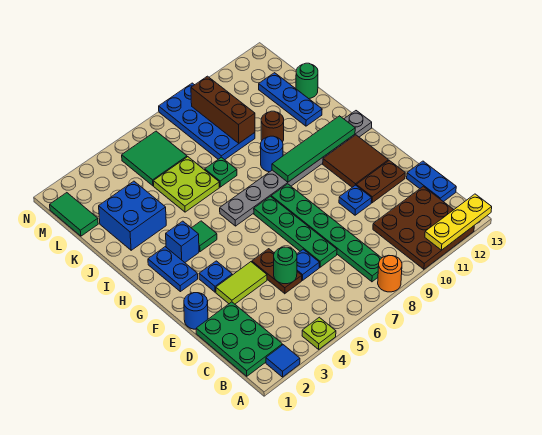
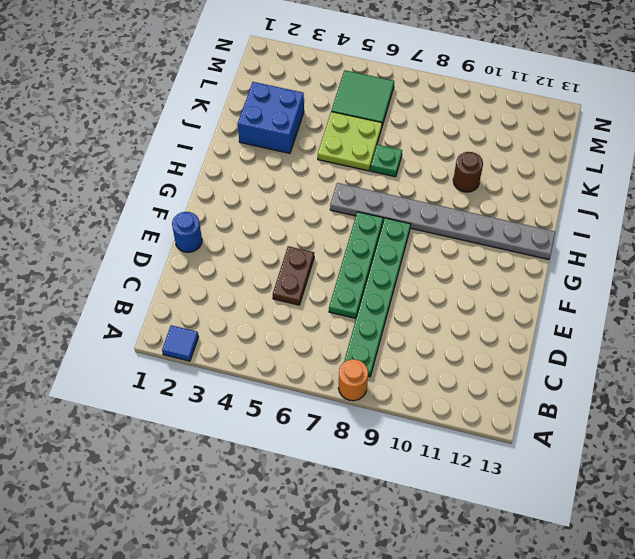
none -> lime plate A4 level 1
none -> brown plate A10:C12 level 1
none -> green plate B1:D2 level 1
none -> blue plate C13:D13 level 1

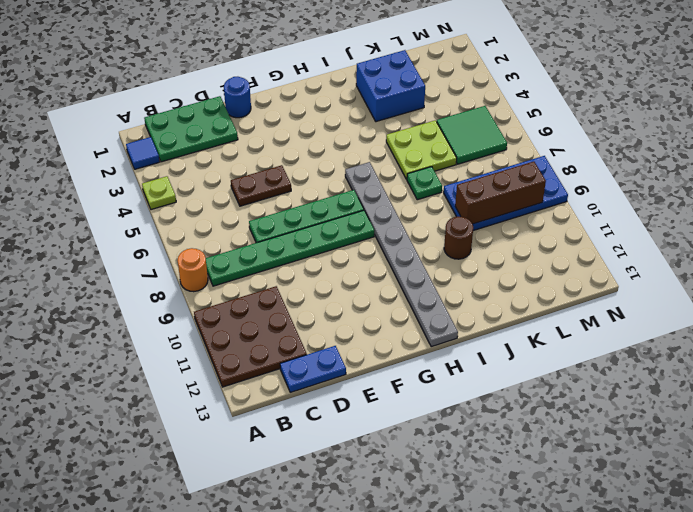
none -> blue plate D6 level 1
none -> lime tile E3:E4 level 1
none -> blue plate E10 level 1
none -> brown plate E11:E12 level 1

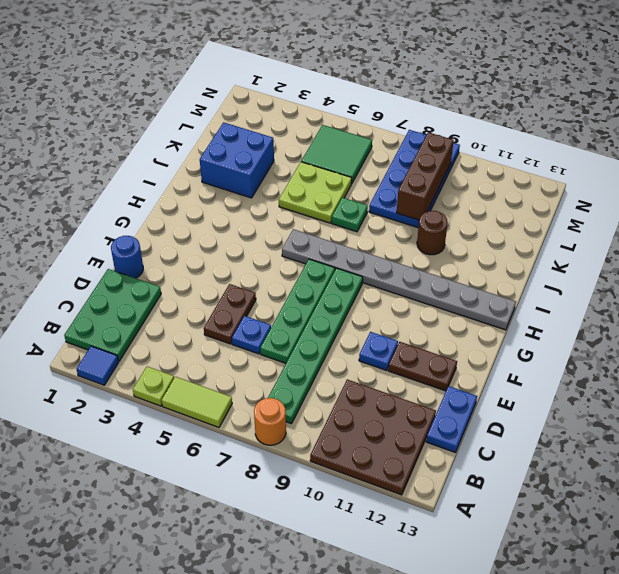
lime tile A5:A6 level 1 -> lime tile E3:E4 level 1
none -> blue plate F3 level 1
none -> brown tile F11:G12 level 1
none -> blue plate G2:H2 level 1
none -> blue brick H3 level 1

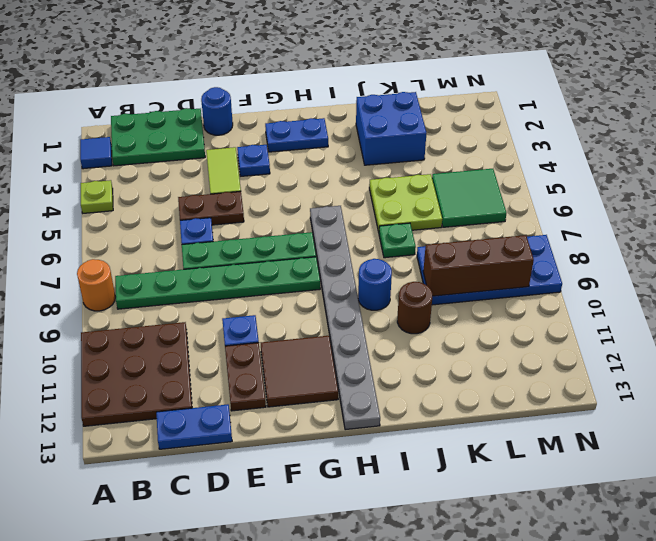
none -> blue brick H3 level 1
none -> green tile H4 level 1
none -> blue plate J12:L12 level 1
none -> green round brick K13 level 1

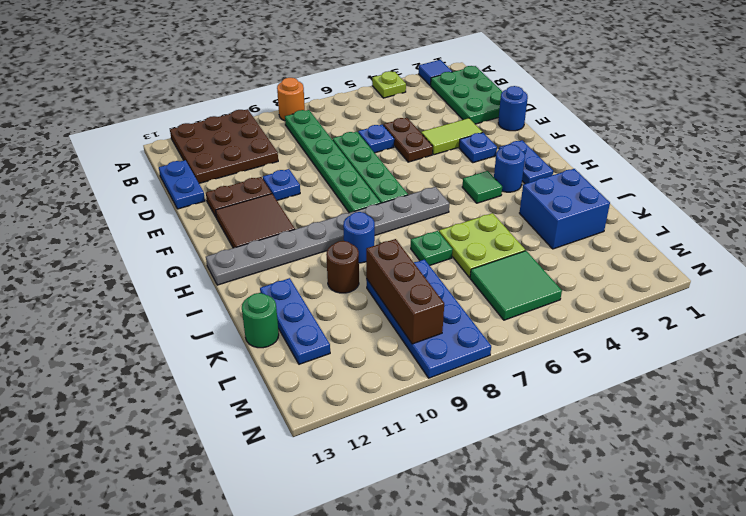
blue round brick H3 level 1 -> blue brick H3 level 1
none -> green tile L1:M1 level 1
none -> yellow plate A11:A13 level 2
none -> green round brick D5 level 2
none -> green tile H9:H12 level 2

